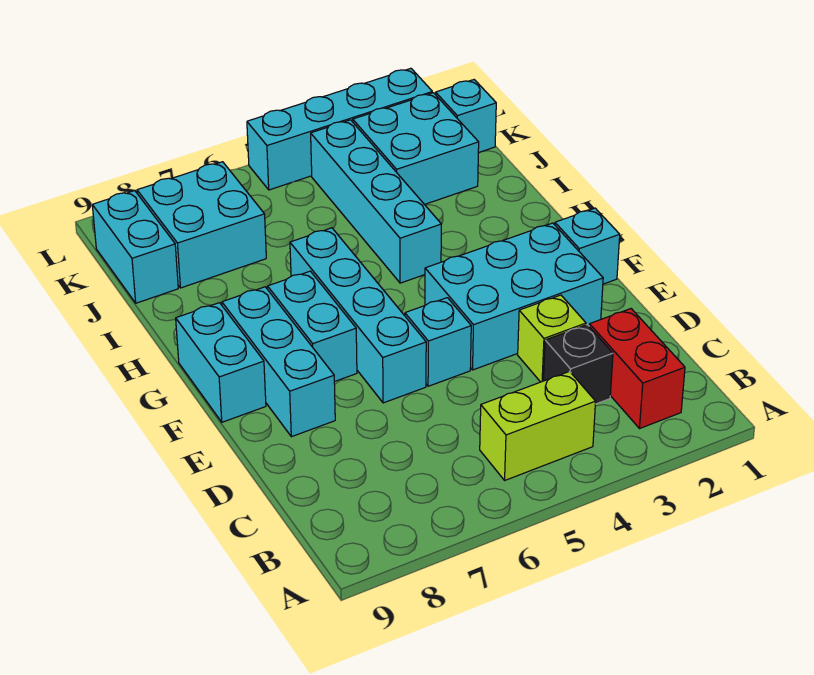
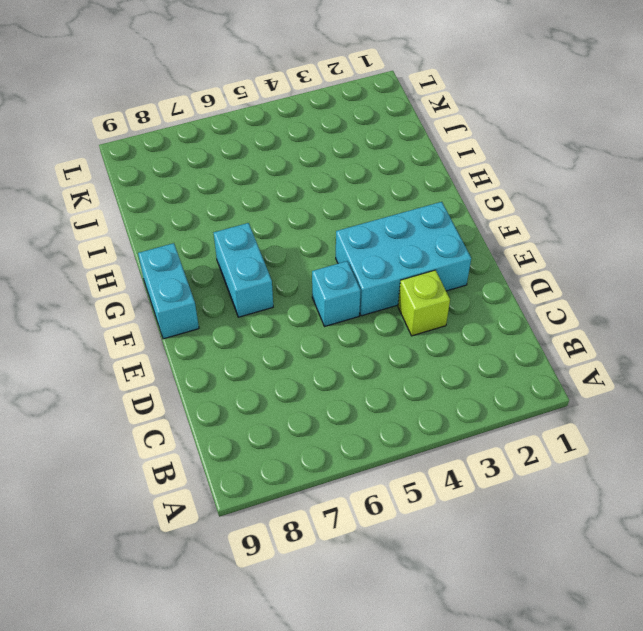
none -> red brick B2:C2 level 1
none -> lime brick B4:B5 level 1
none -> black brick C3 level 1

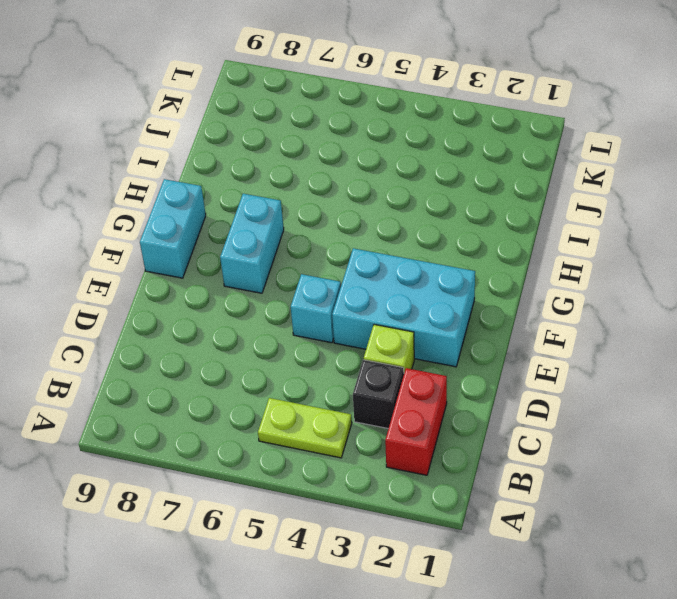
lime plate B4:B5 level 1 -> lime brick B4:B5 level 1
none -> cyan brick E6:H6 level 1
none -> cyan brick E8:G8 level 1
none -> cyan brick F1 level 1

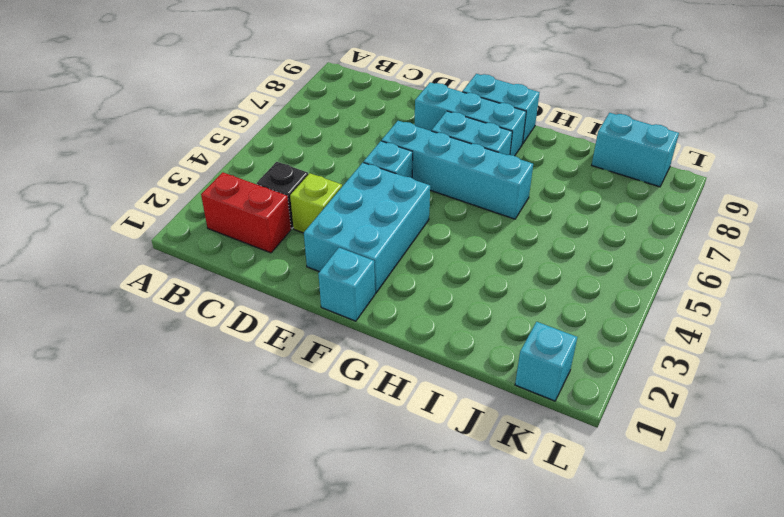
none -> lime brick B4:B5 level 1
none -> cyan brick H4:K4 level 1
none -> cyan brick J2:K3 level 1

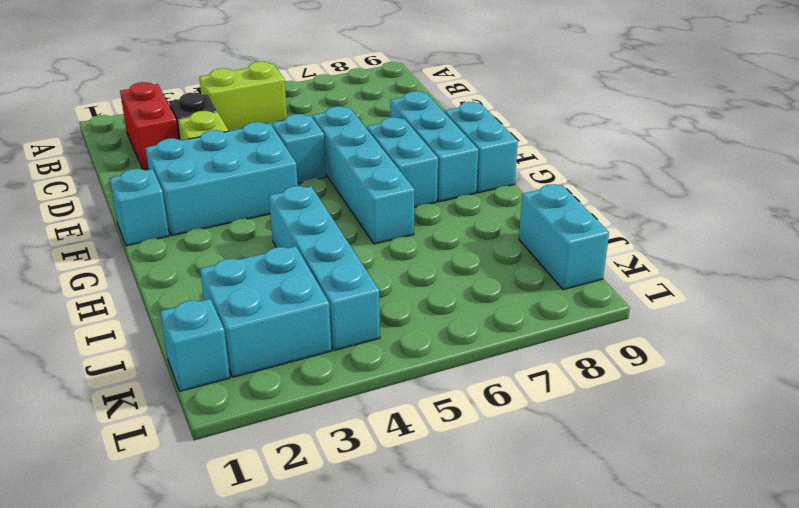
none -> cyan brick J7:K8 level 1
none -> cyan brick L2:L5 level 1

